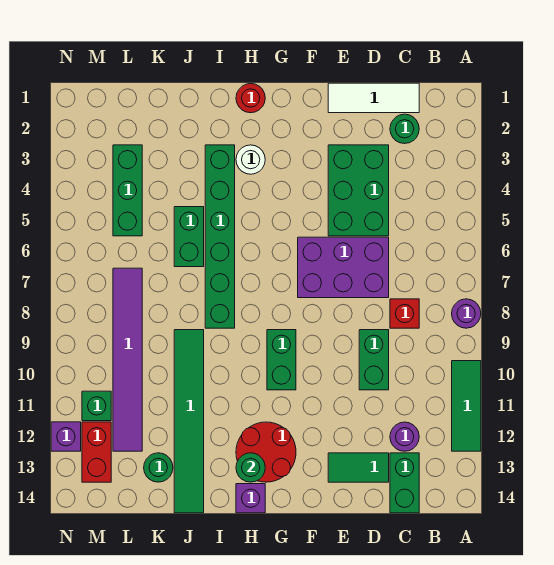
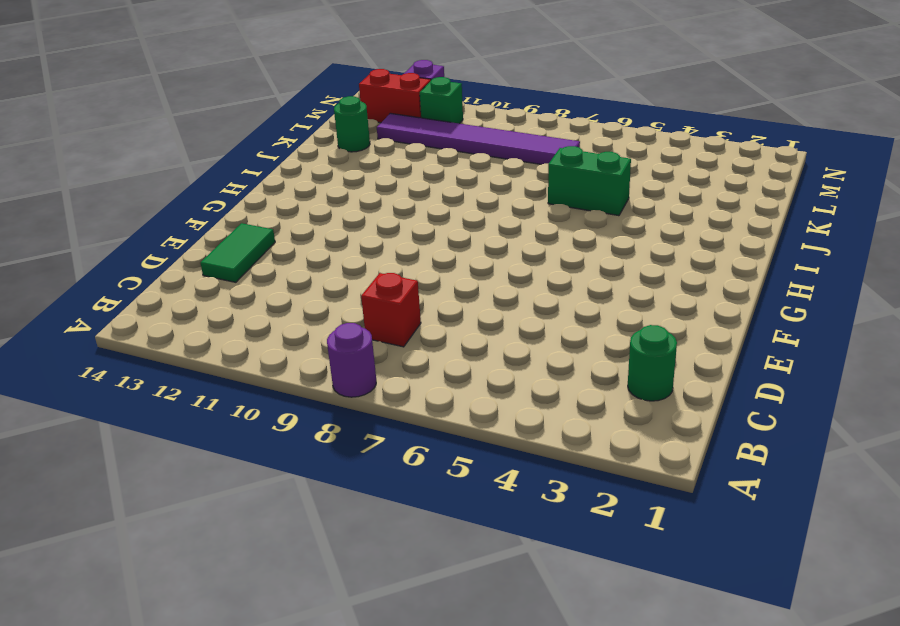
none -> green tile A10:A12 level 1
none -> white tile C1:E1 level 1
none -> purple round brick C12 level 1

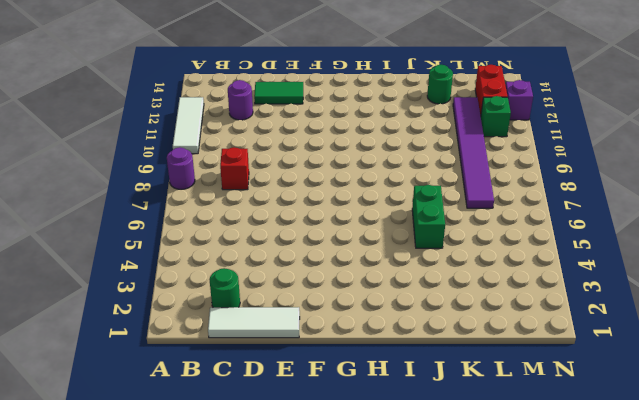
white tile A10:A12 level 1 -> green tile A10:A12 level 1
none -> green brick C13:C14 level 1
none -> green brick D3:E5 level 1
none -> purple brick D6:F7 level 1

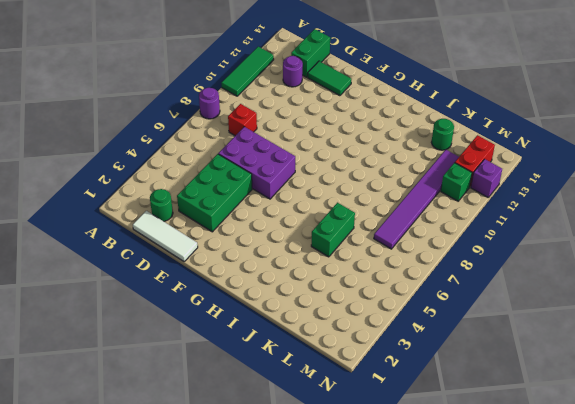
none -> green brick D9:D10 level 1
none -> green brick G9:G10 level 1
none -> red round brick G12:H13 level 1

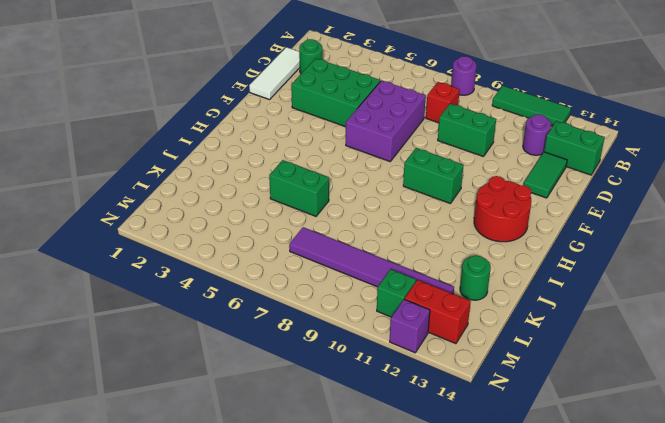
none -> red round brick H1 level 1
none -> white round brick H3 level 1
none -> purple brick H14 level 1

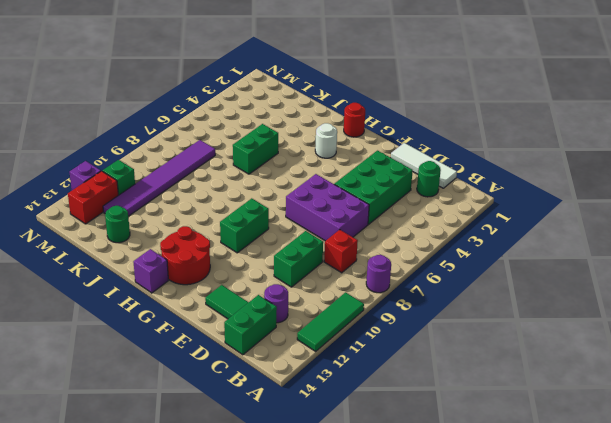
none -> green brick I3:I8 level 1
none -> green tile J9:J14 level 1
none -> green brick L3:L5 level 1

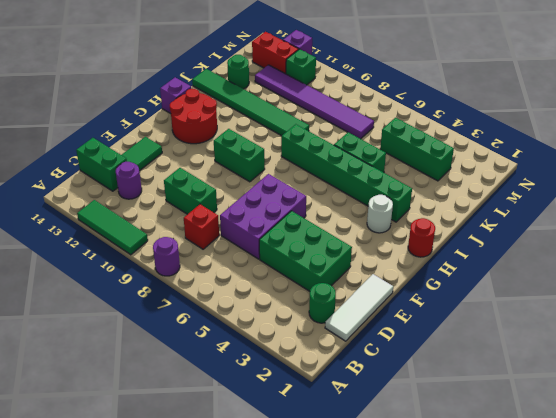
none -> green round brick H13 level 2

